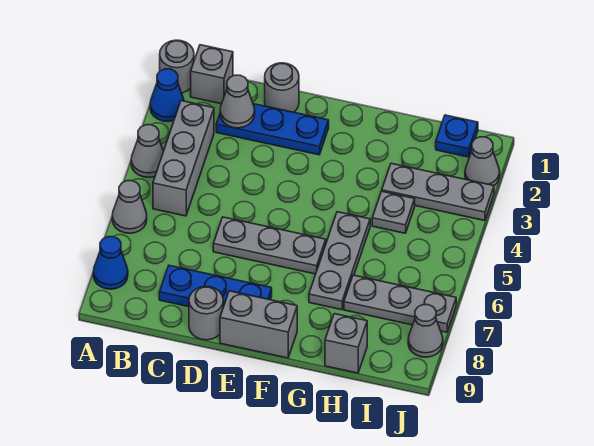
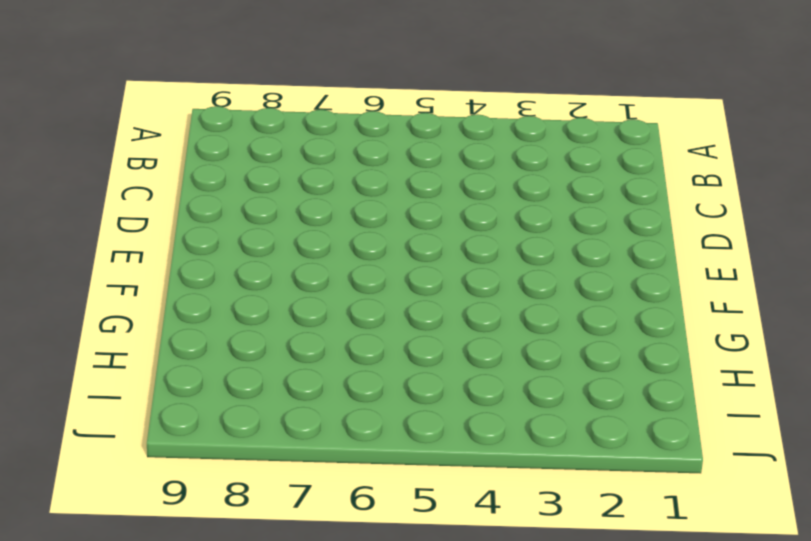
none -> grey round brick A1 level 1
none -> blue cone A2 level 1
none -> grey cone A4 level 1

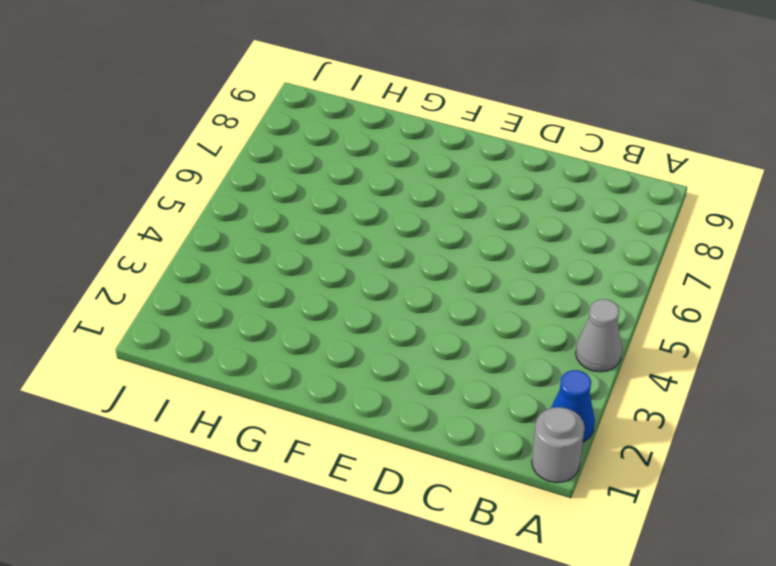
none -> grey cone A6 level 1
none -> blue cone A8 level 1
none -> grey brick B1 level 1

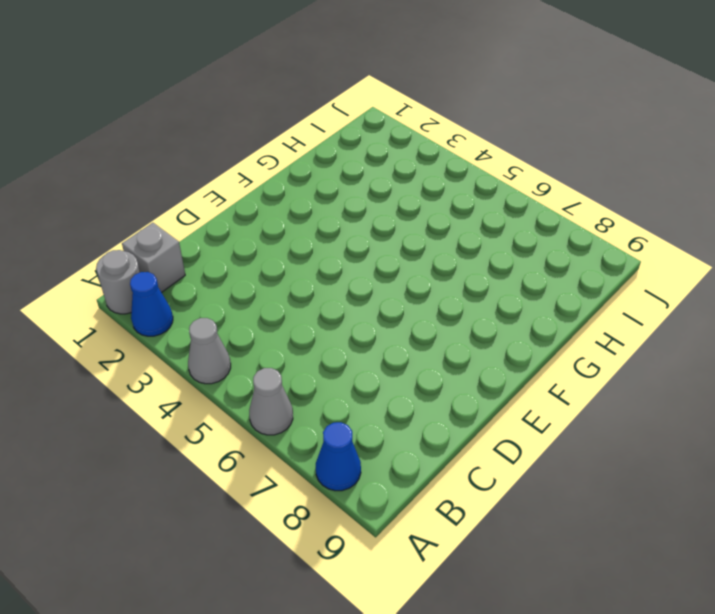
none -> grey brick B3:B5 level 1
none -> blue plate C2:E2 level 1
none -> blue plate C8:E8 level 1

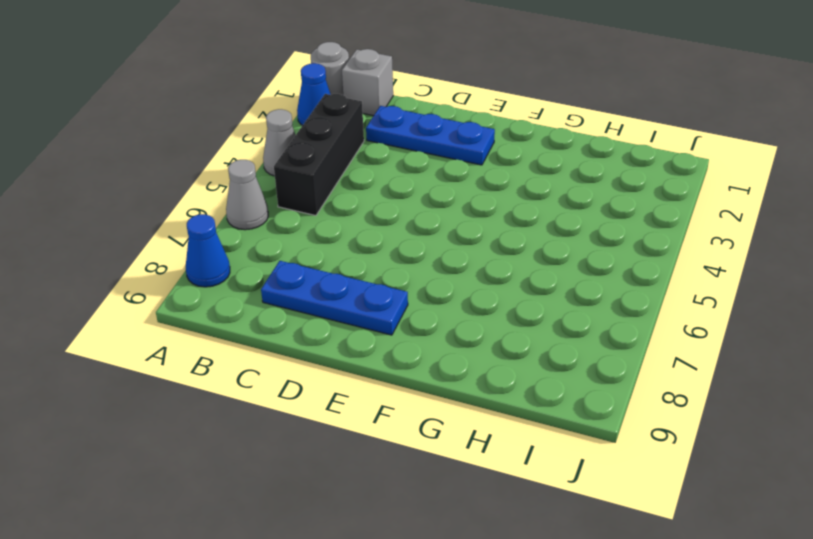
black brick B3:B5 level 1 -> grey brick B3:B5 level 1
none -> grey round brick D1 level 1
none -> grey plate D6:F6 level 1
none -> grey round brick D9 level 1

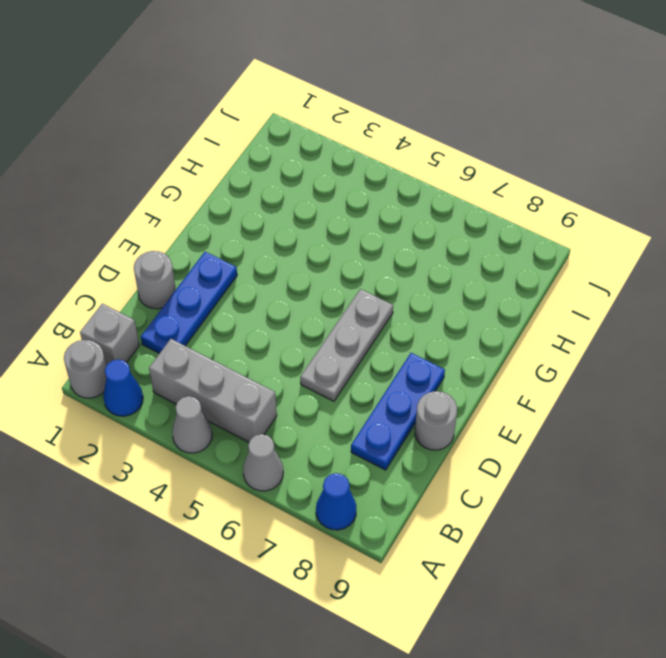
none -> grey brick E9:F9 level 1
none -> grey plate G5:G7 level 1
none -> grey plate H3:J3 level 1

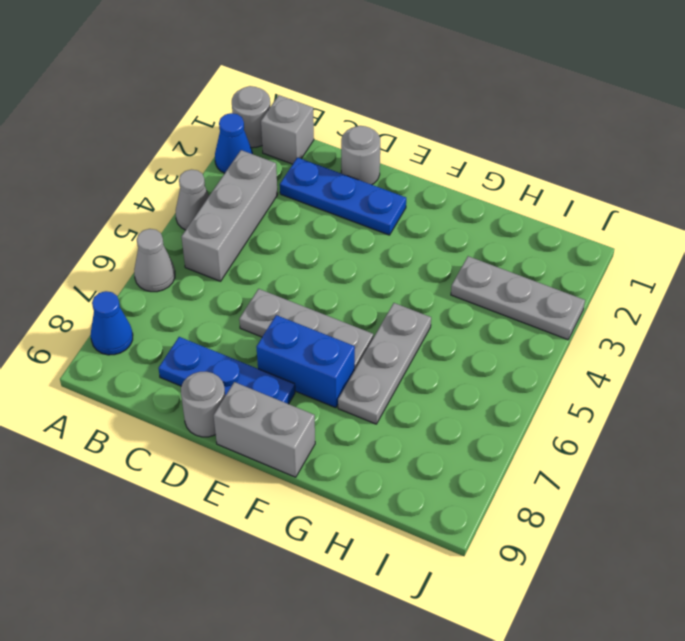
blue brick E7:F7 level 1 -> none
none -> grey plate H4 level 1
none -> grey plate H7:J7 level 1
none -> grey brick H9 level 1

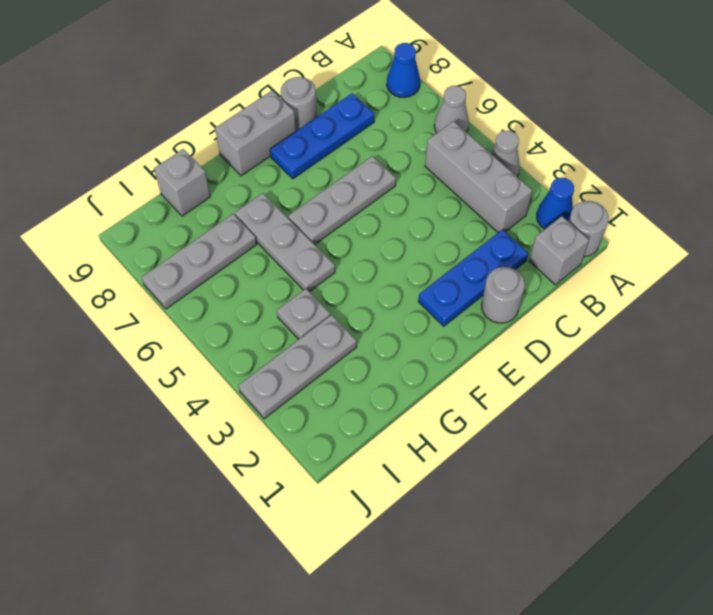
none -> blue plate I1 level 1
none -> grey cone J2 level 1
none -> grey cone J8 level 1

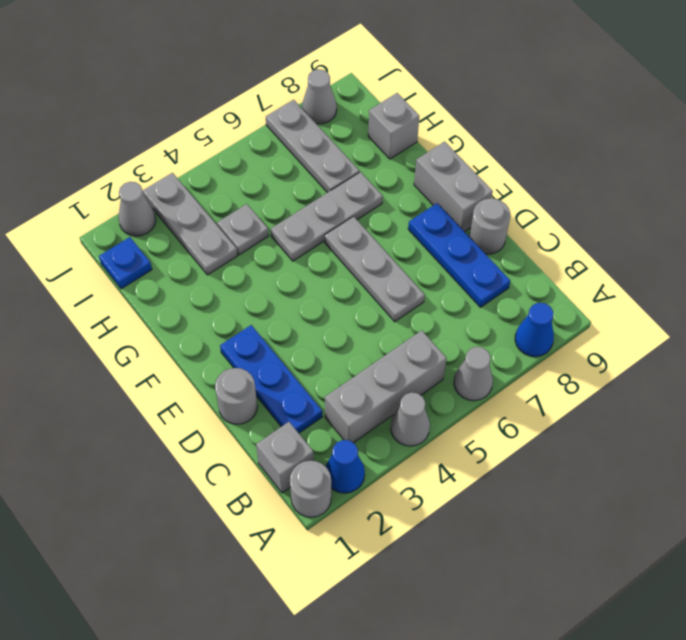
none -> grey cone C2 level 2

